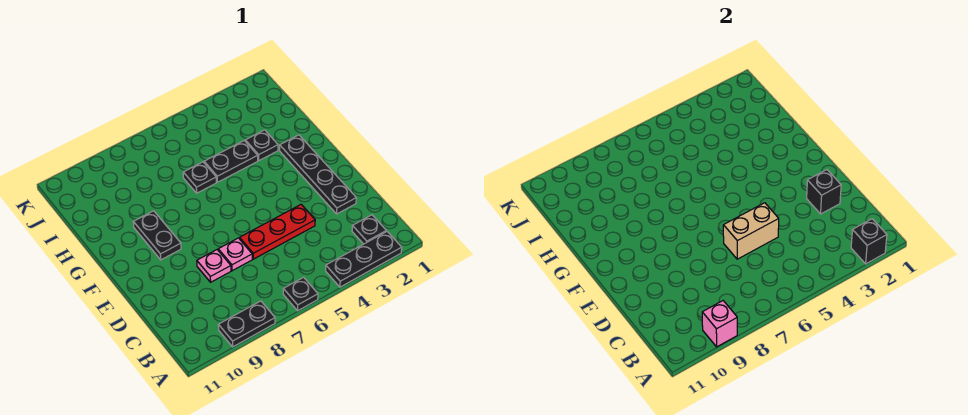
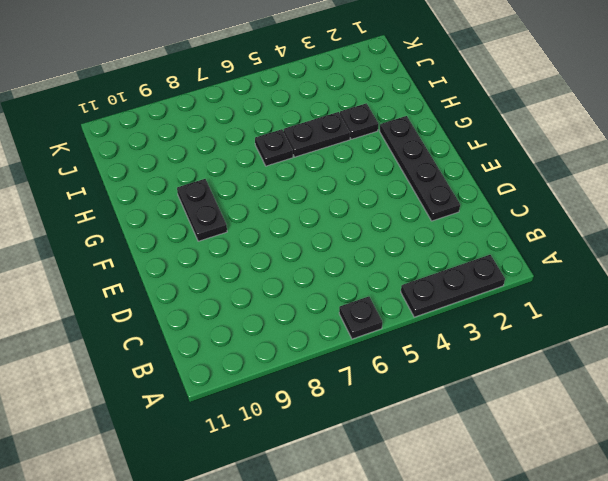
none -> black plate A8:A9 level 1
none -> black plate B2 level 1
none -> red plate D4:D6 level 1

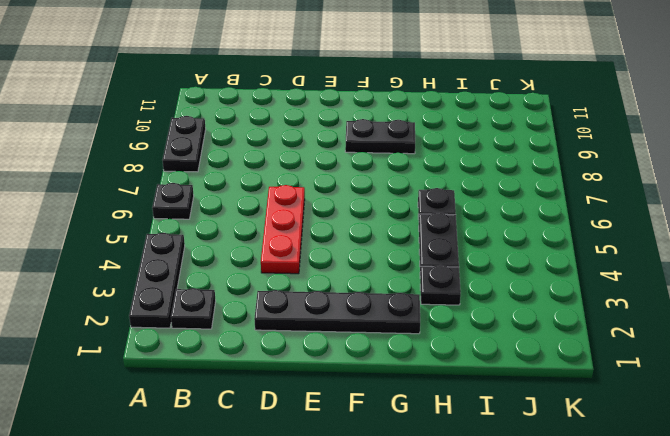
none -> pink plate D7 level 1
none -> pink plate D8 level 1
none -> black brick A2 level 2

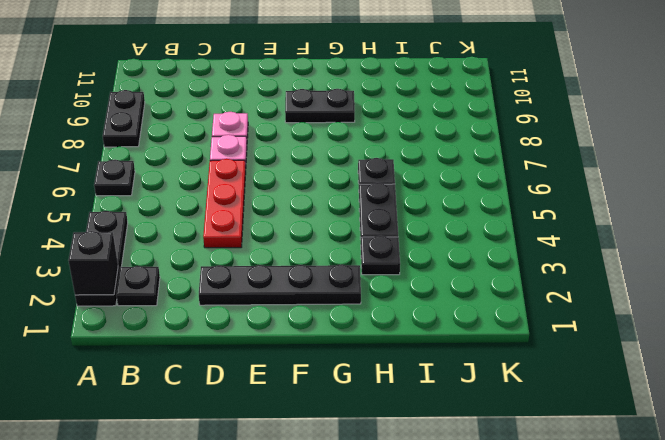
none -> pink brick A9 level 2
none -> black brick D2 level 2
none -> tan brick D5:D6 level 2

